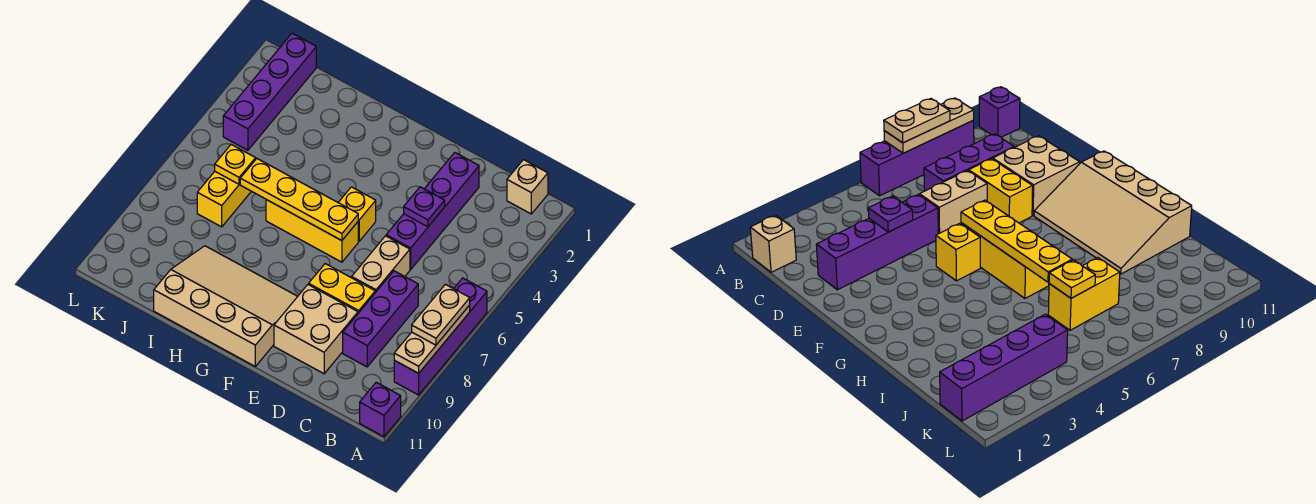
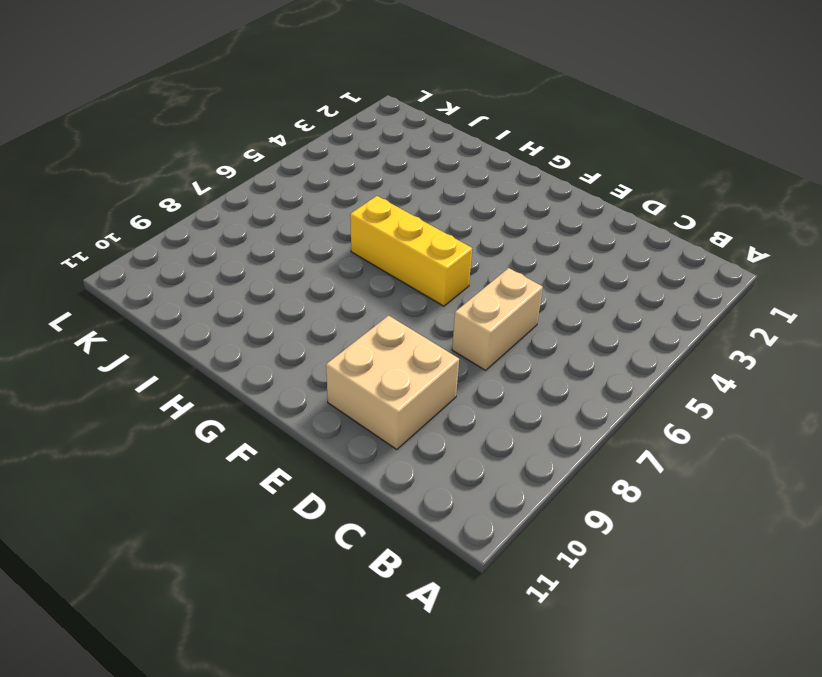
none -> purple brick A6:A9 level 1
none -> purple brick A11 level 1
none -> tan brick B1 level 1

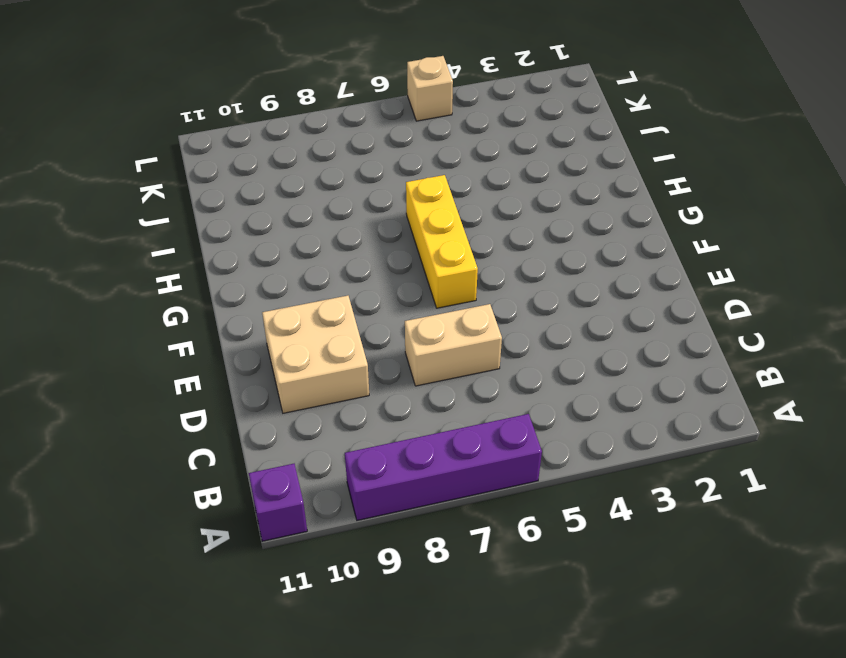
tan brick L5 level 1 -> tan brick B1 level 1
none -> purple brick C7:C9 level 1
none -> purple brick D2:D5 level 1
none -> yellow brick D8:E8 level 1

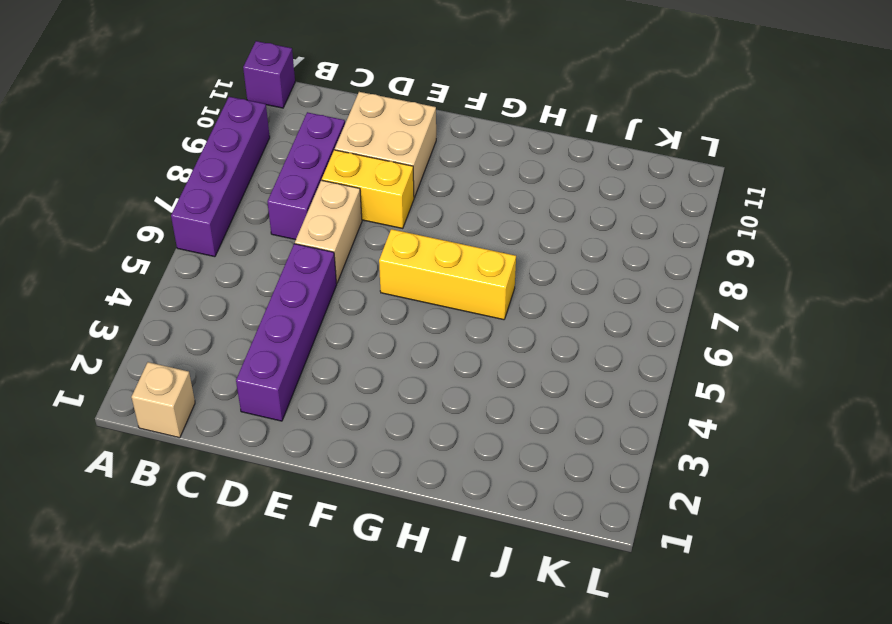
none -> yellow brick F5 level 1
none -> tan slope F9:I11 level 1 top 11
none -> yellow brick J6:J7 level 1

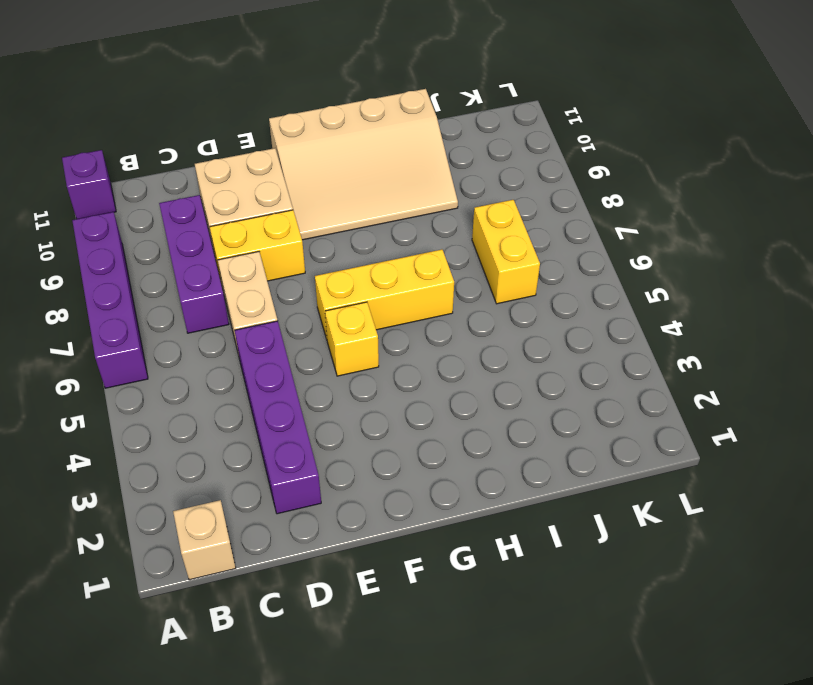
none -> purple brick K1:K4 level 1
none -> tan plate A7:A9 level 2
none -> purple plate D4 level 2

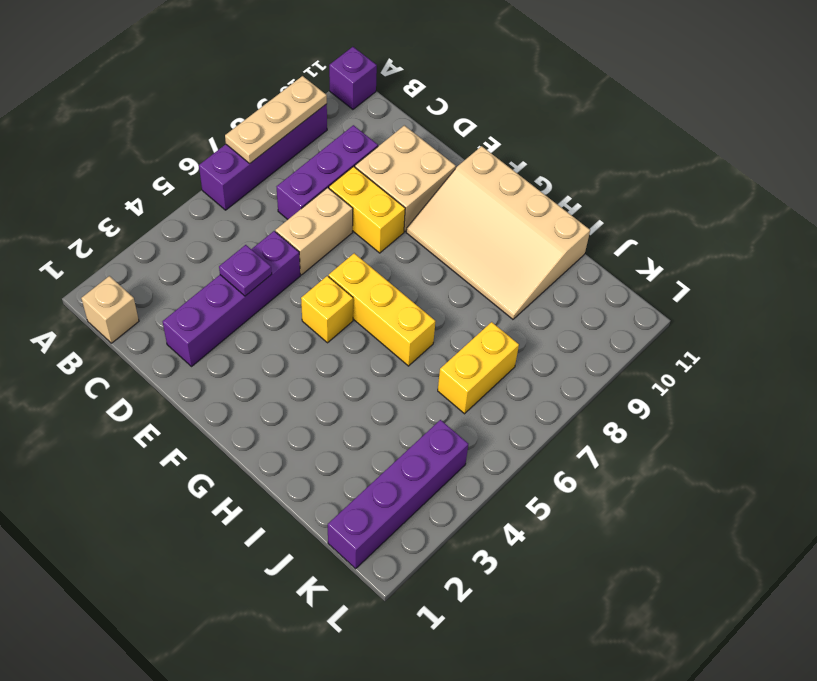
none -> yellow plate F6:I6 level 2
none -> yellow plate J6 level 2
none -> tan plate A7:A8 level 3

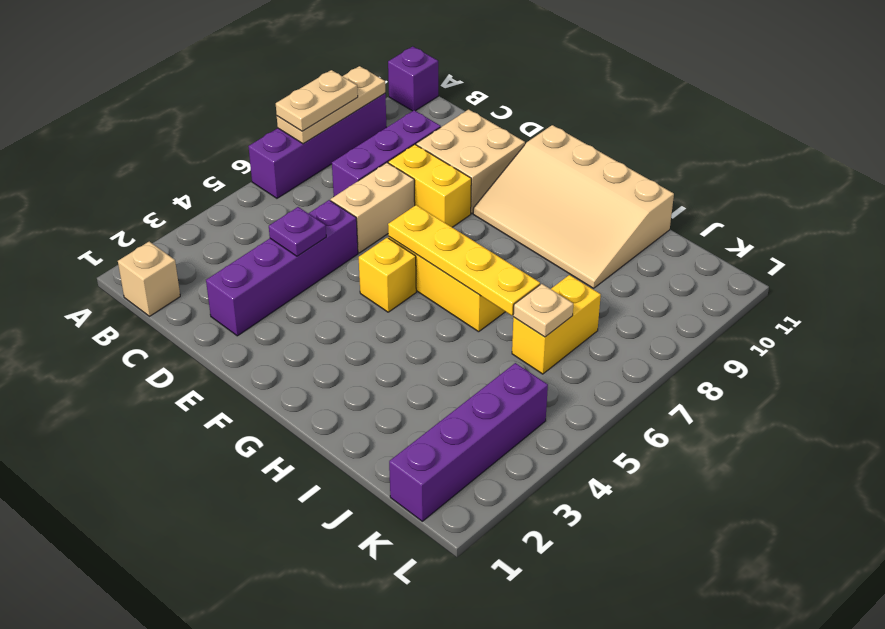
tan plate J6 level 2 -> yellow plate J6 level 2

